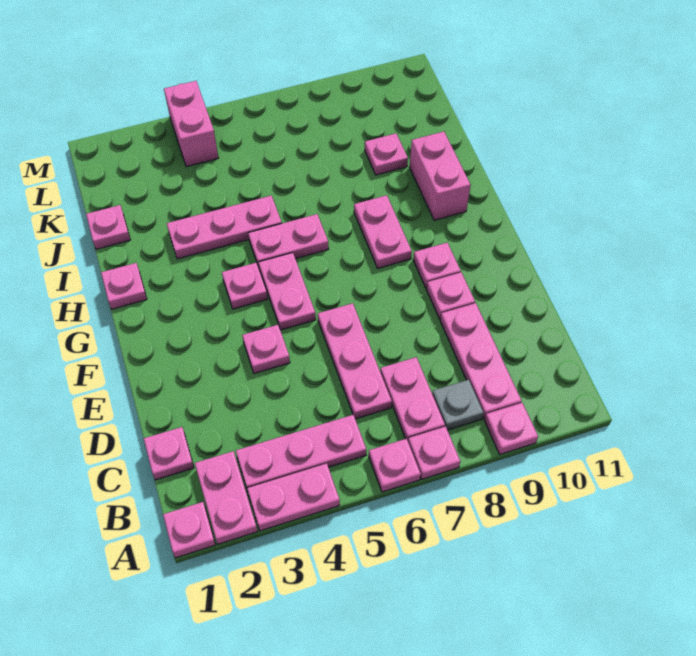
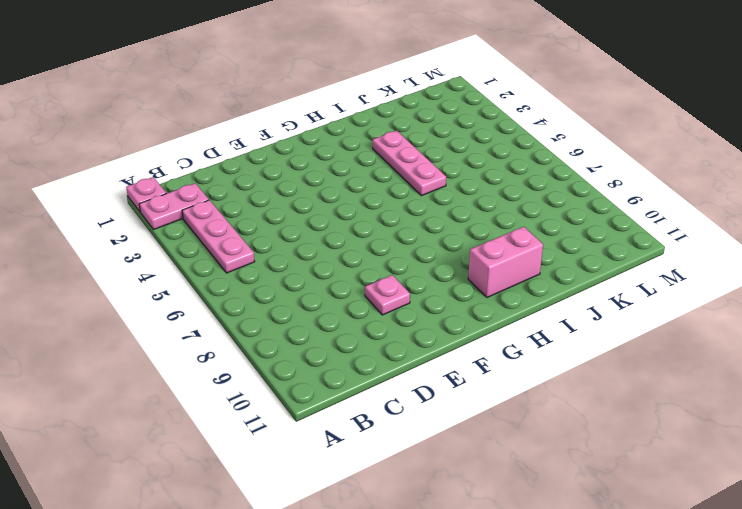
none -> pink plate A3:A4 level 1
none -> pink plate A6 level 1
none -> pink plate A7 level 1

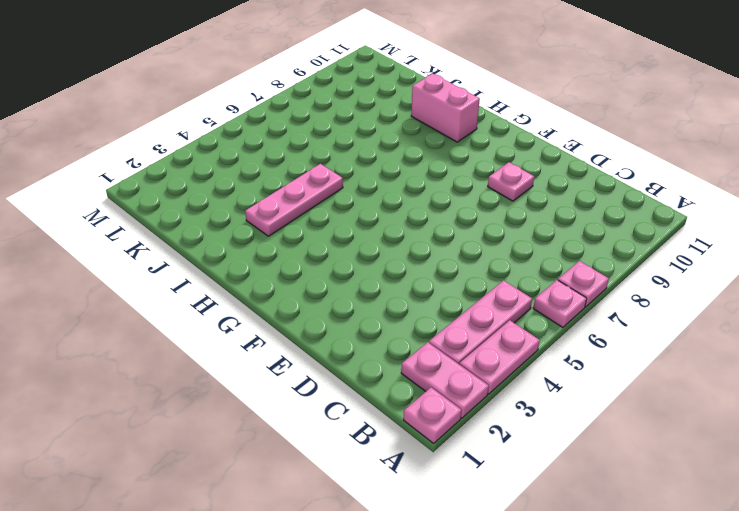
none -> pink plate A9 level 1
none -> pink plate B7:C7 level 1
none -> grey plate B8 level 1

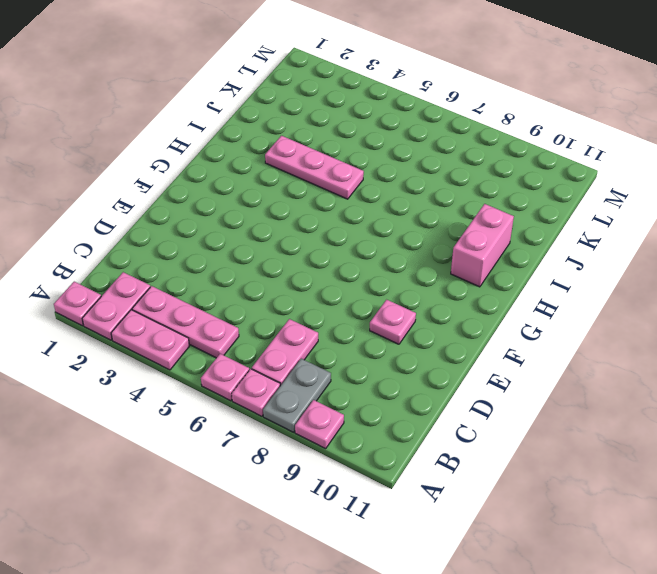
grey plate A8:B8 level 1 -> grey plate B8 level 1
none -> pink plate B9:D9 level 1
none -> pink plate C1 level 1
none -> pink plate C6:E6 level 1

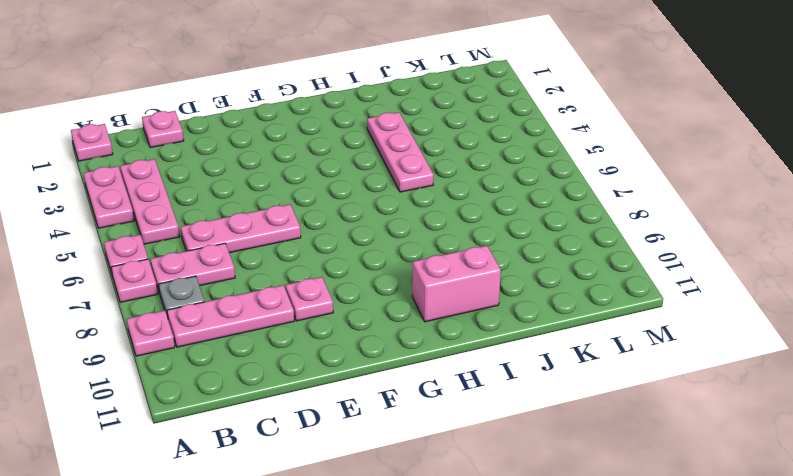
none -> pink plate A2:B2 level 1
none -> pink plate E4 level 1
none -> pink plate F5:G5 level 1

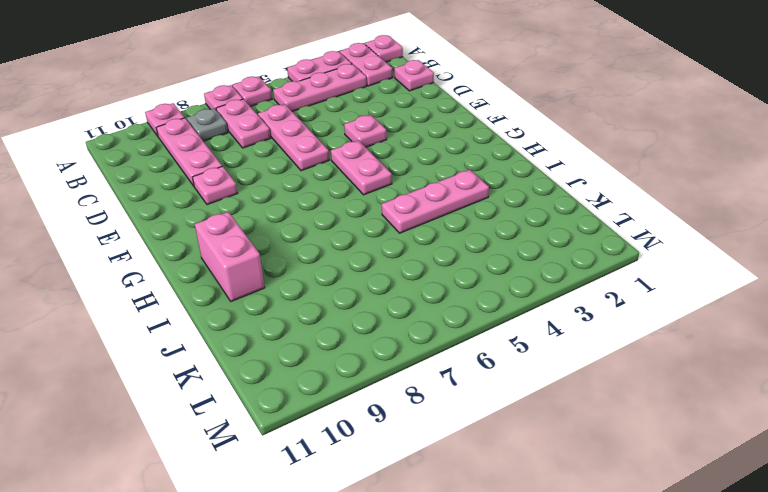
none -> pink plate F9 level 1
none -> pink plate G4 level 1
none -> pink plate G8:H8 level 1

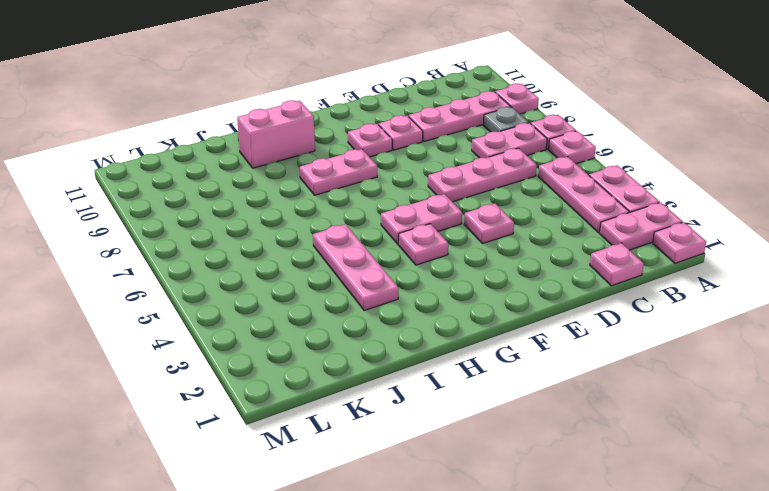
none -> pink plate H1 level 1
none -> pink plate H5:H6 level 1
none -> pink plate J1 level 1

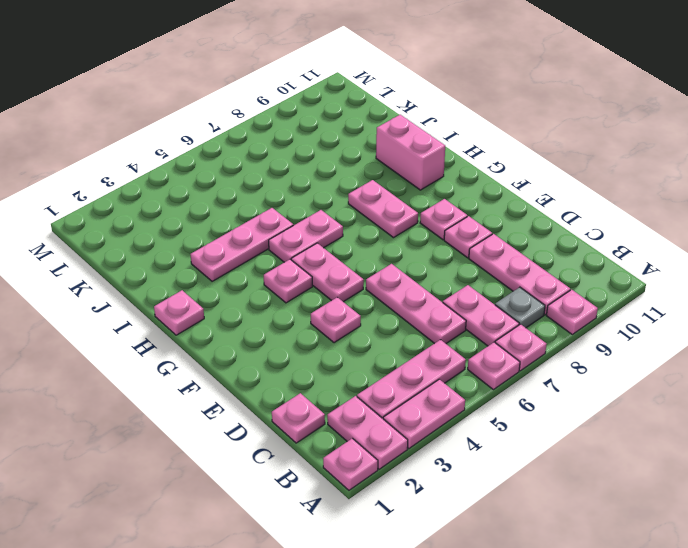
none -> pink plate J1 level 1
none -> pink plate J9 level 1
none -> pink brick L4:M4 level 1

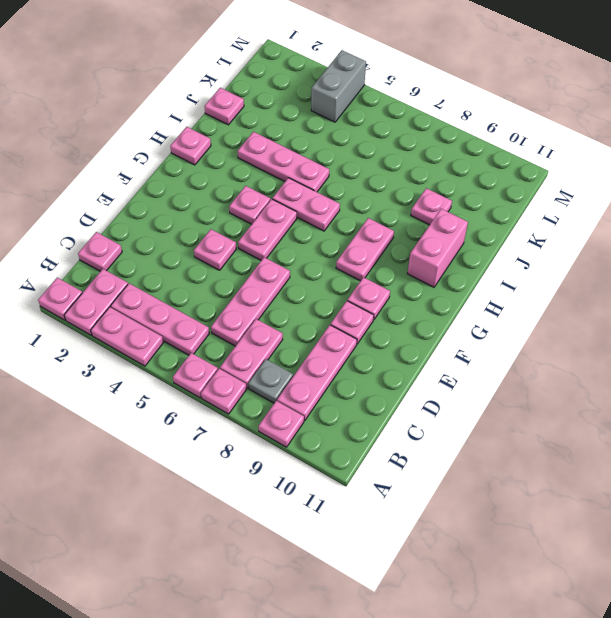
grey brick L4:M4 level 1 -> pink brick L4:M4 level 1

